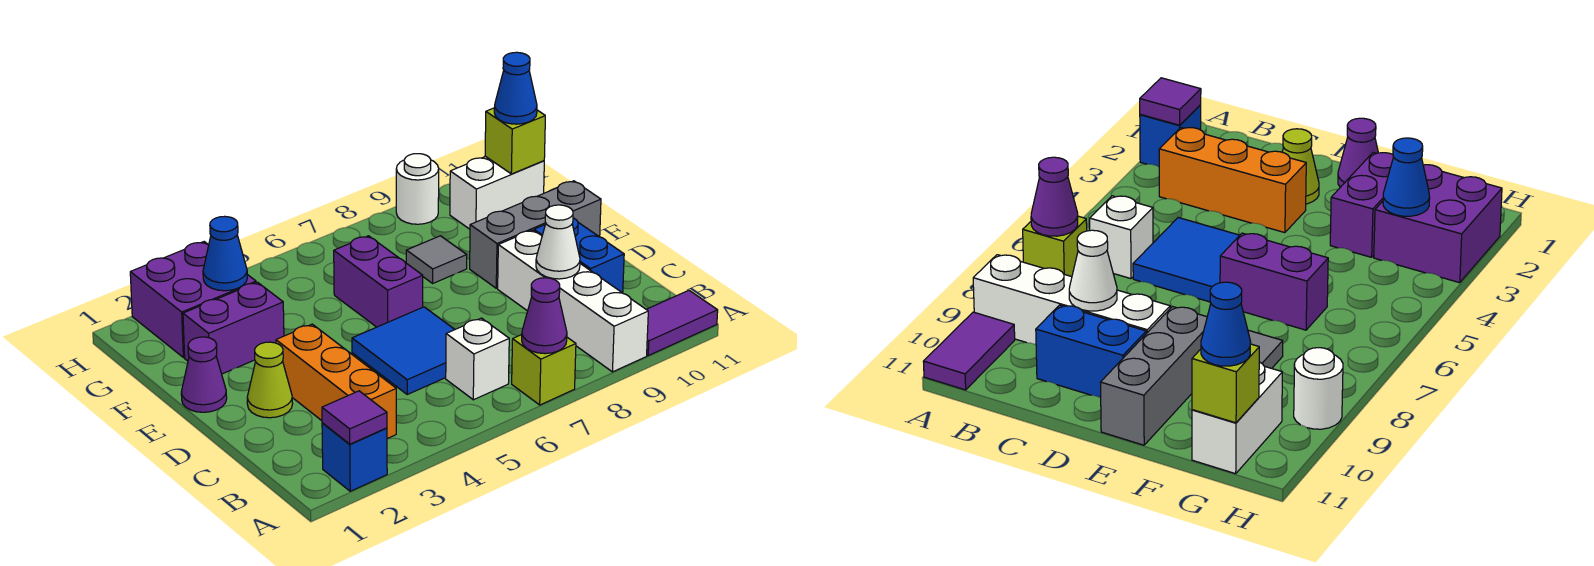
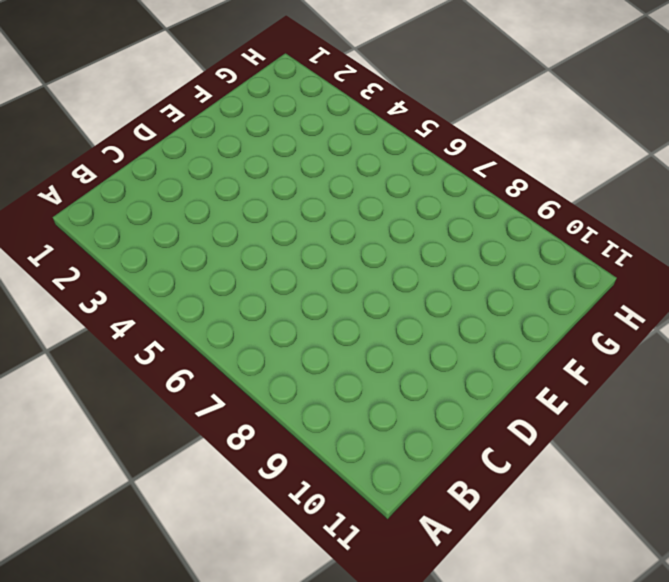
none -> blue brick A2 level 1
none -> lime brick A7 level 1
none -> white brick A9:D9 level 1

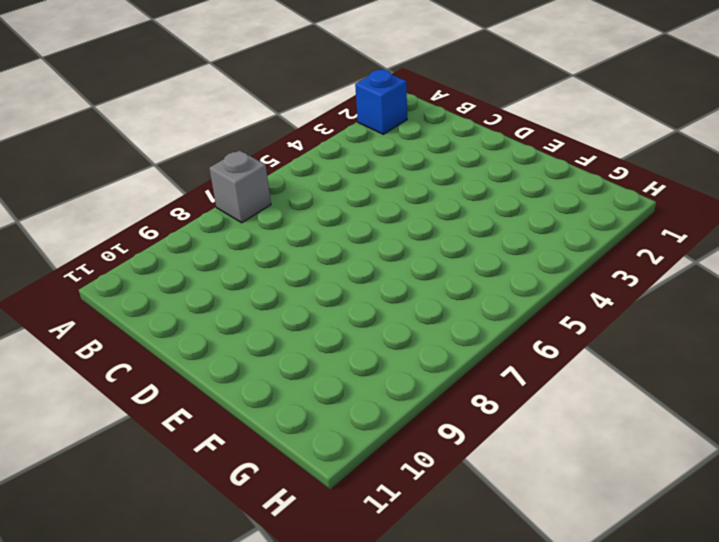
grey brick A7 level 1 -> lime brick A7 level 1
none -> white brick A9:D9 level 1
none -> purple tile A10:A11 level 1
none -> orange brick B3:D3 level 1

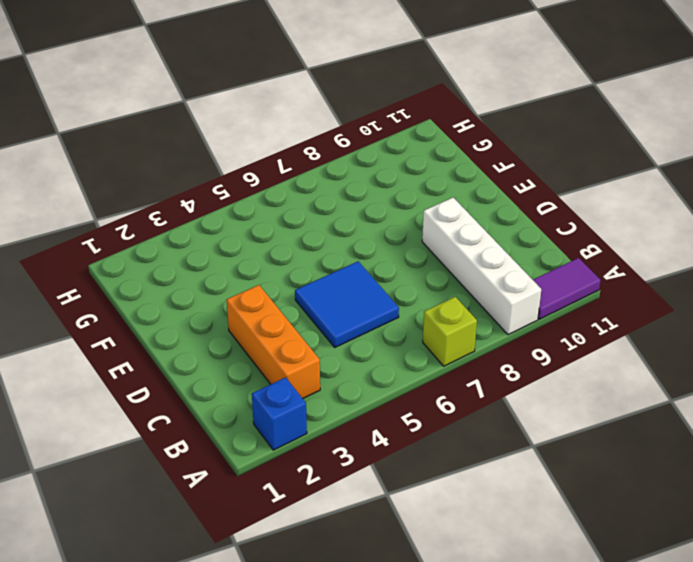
none -> white brick B6 level 1
none -> blue brick C10:D10 level 1
none -> lime cone D2 level 1

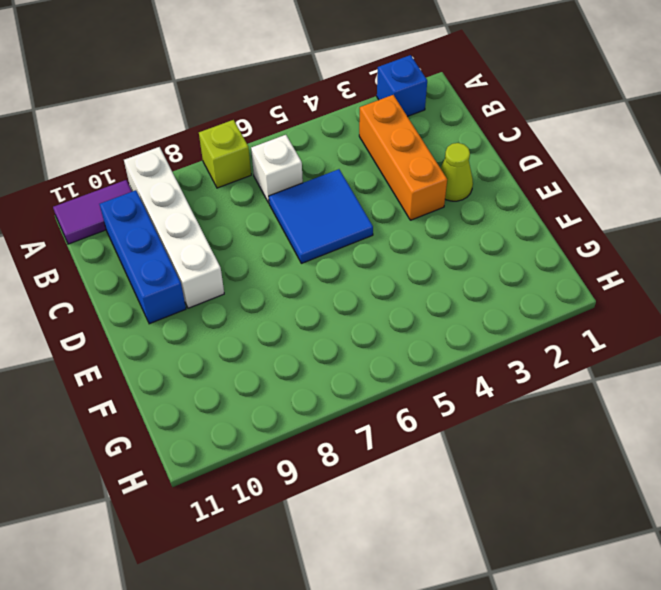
blue brick B10:D10 level 1 -> blue brick C10:D10 level 1
none -> purple cone E1 level 1
none -> purple brick E6:F6 level 1
none -> grey brick E9:E11 level 1

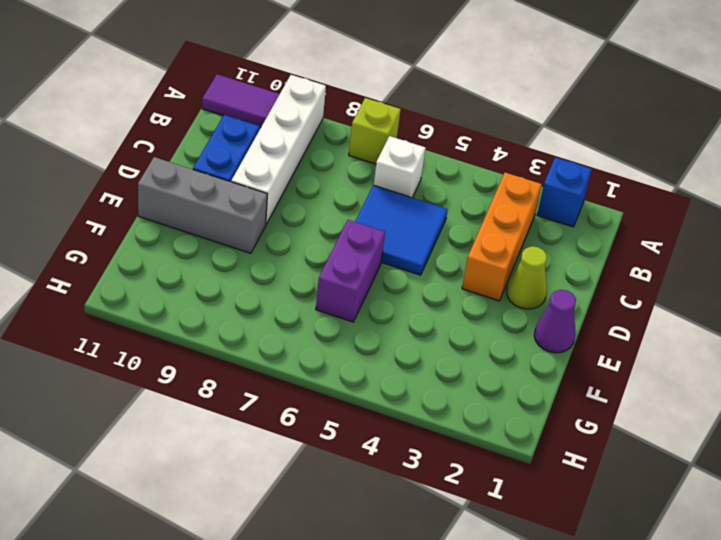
none -> purple brick F2:F3 level 1
none -> grey tile F8 level 1
none -> purple brick G2:H3 level 1

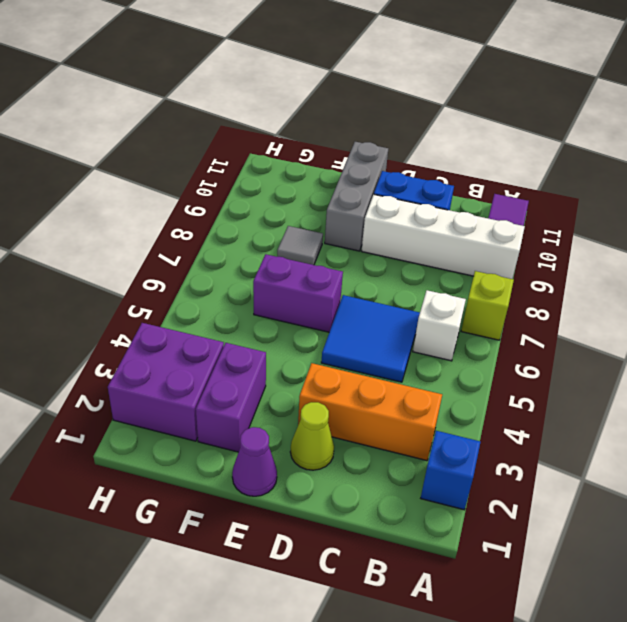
none -> white brick G10:G11 level 1
none -> white round brick H9 level 1
none -> purple tile A2 level 2

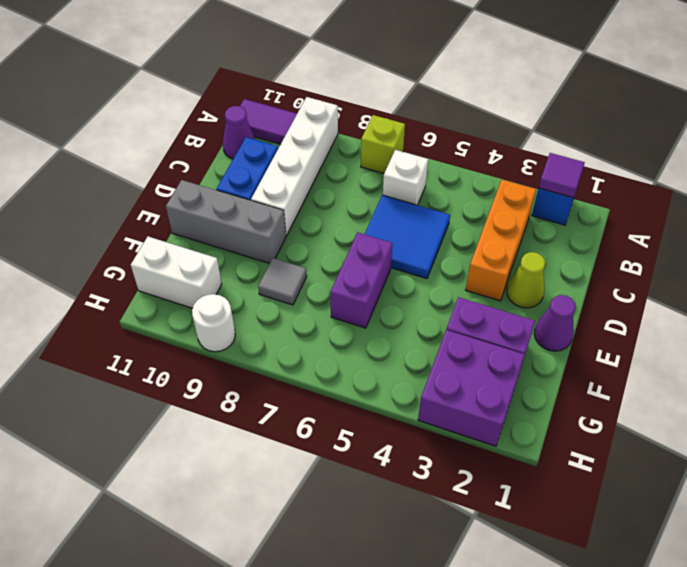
purple cone B11 level 1 -> purple cone A7 level 2
none -> white cone C9 level 2
none -> blue cone G3 level 2
none -> lime brick G11 level 2

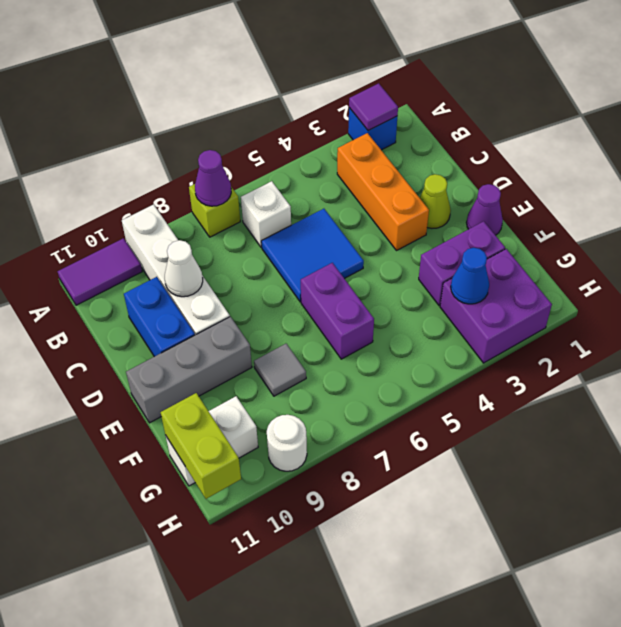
lime brick G11:H11 level 2 -> lime brick G11 level 2
none -> blue cone G11 level 3

